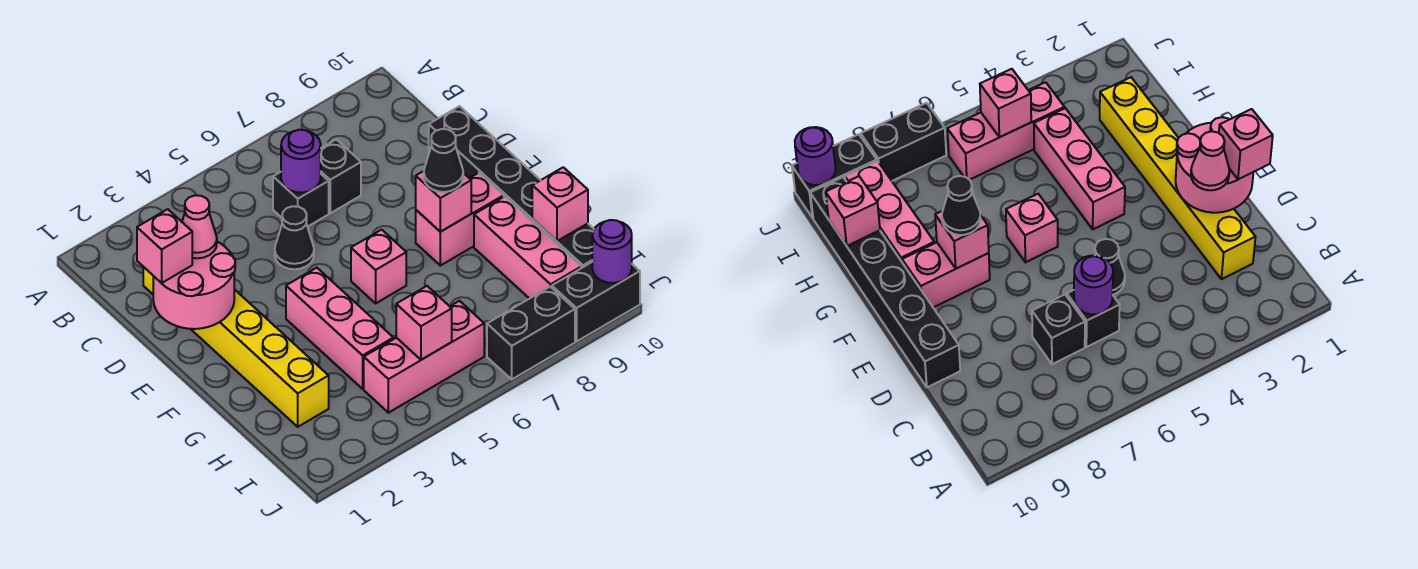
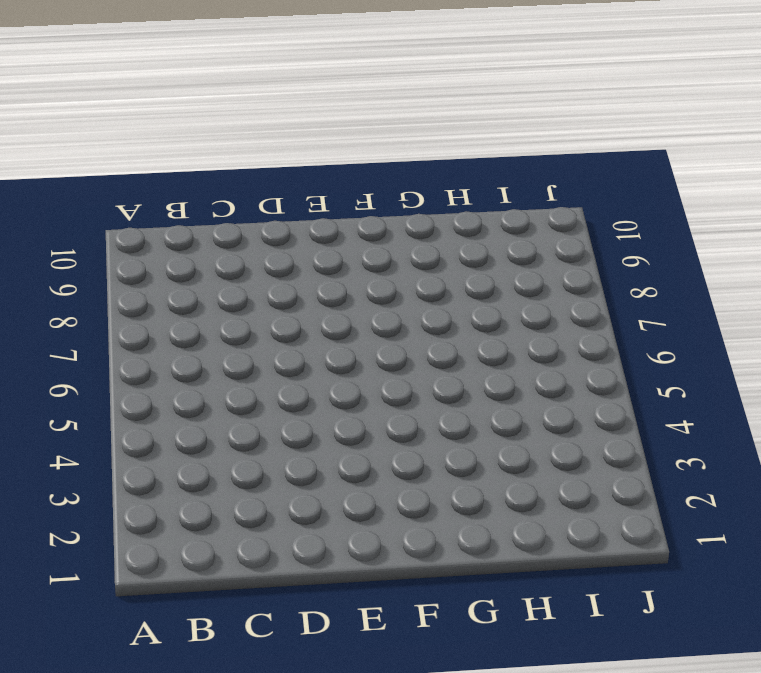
none -> yellow brick C2:H2 level 1
none -> black brick C6 level 1
none -> black brick C7 level 1

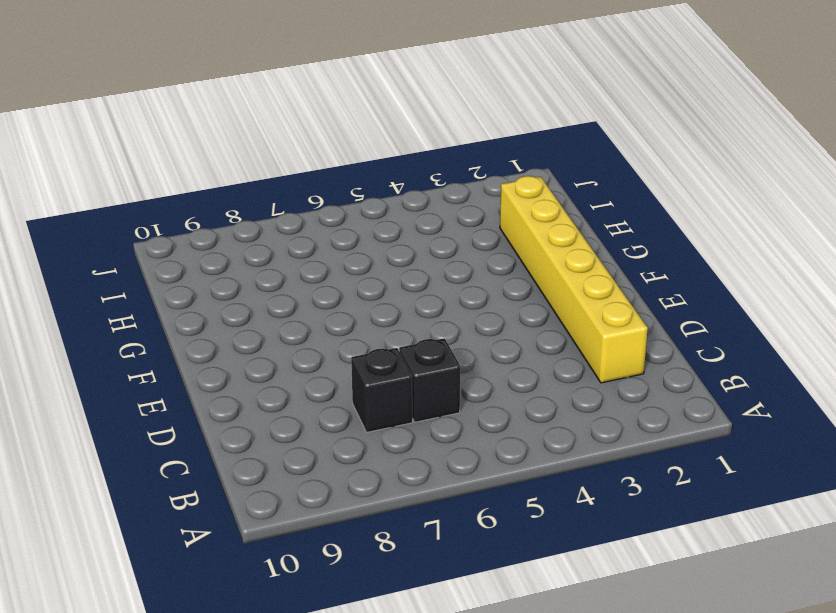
none -> black cone D5 level 1
none -> black brick D10:I10 level 1
none -> pink brick F4:H4 level 1

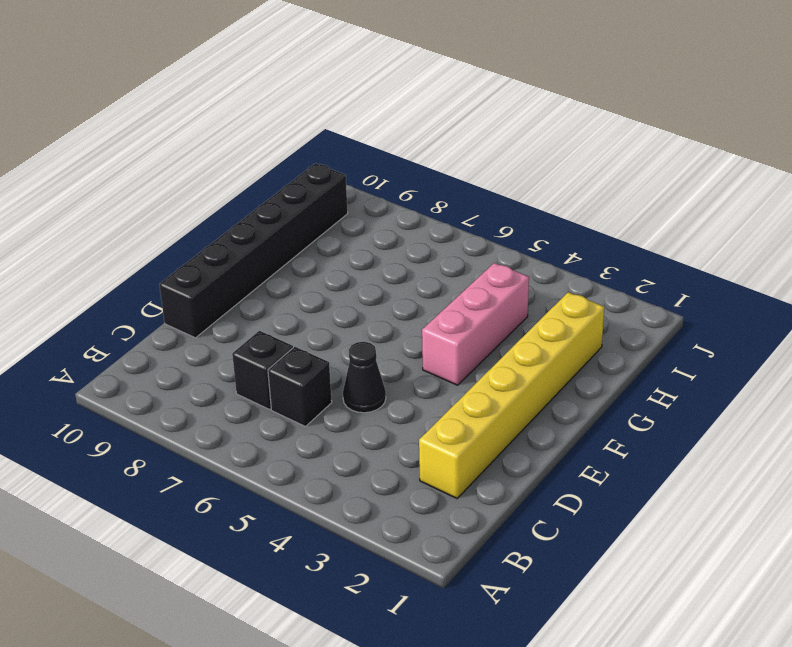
none -> pink brick F6 level 1
none -> pink brick F8:F9 level 1
none -> pink brick G9:I9 level 1

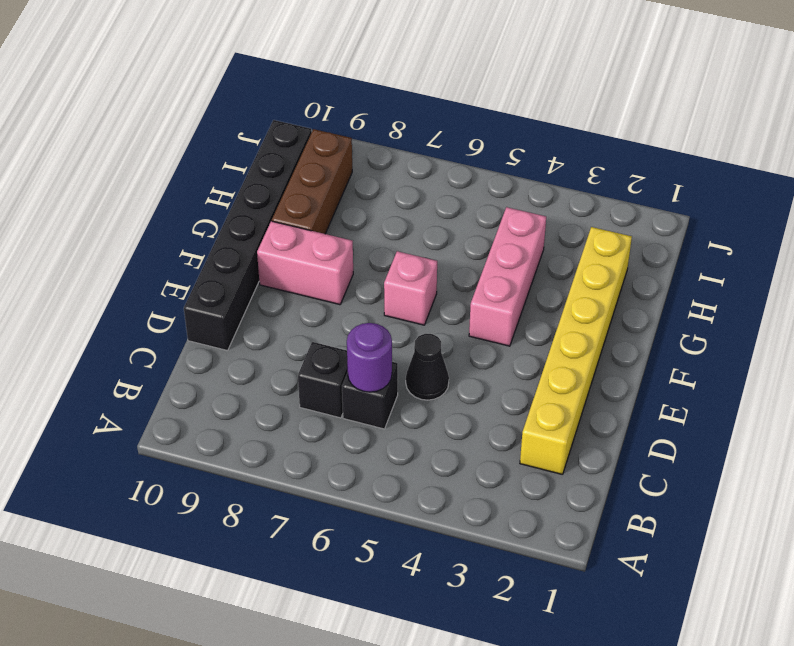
brown brick G9:I9 level 1 -> pink brick G9:I9 level 1
none -> pink brick I4:I6 level 1
none -> black brick J7:J8 level 1
none -> black brick J9:J10 level 1

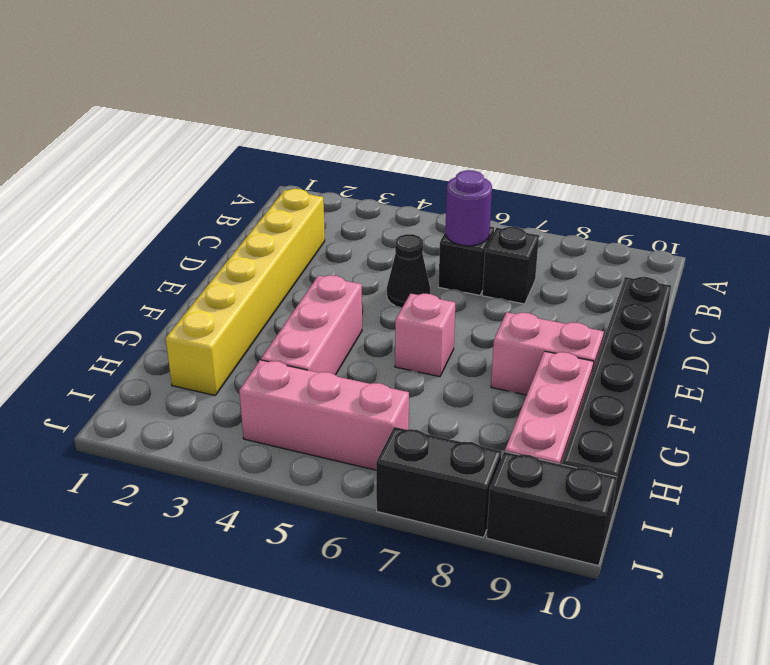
none -> pink round brick D1:E2 level 2
none -> pink brick F8 level 2
none -> pink brick H10 level 2

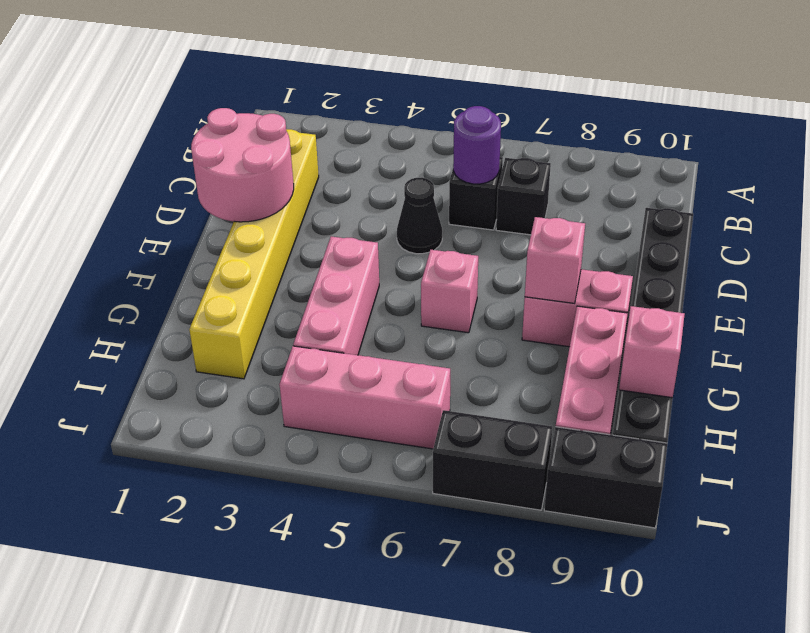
none -> pink brick I5 level 2
none -> purple round brick J10 level 2
none -> pink brick D1 level 3

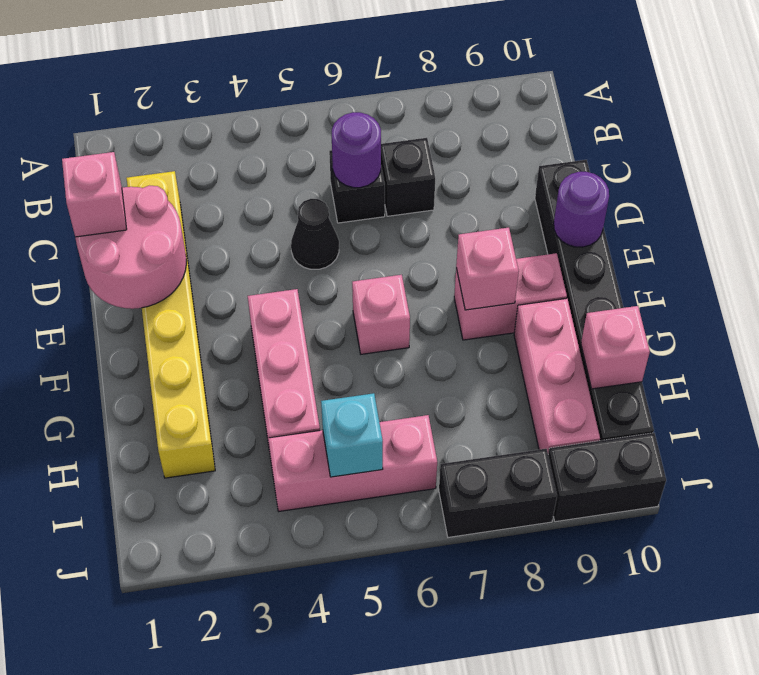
purple round brick E10 level 2 -> purple round brick J10 level 2
cyan brick I5 level 2 -> pink brick I5 level 2
none -> pink cone D2 level 3
none -> black cone F8 level 3

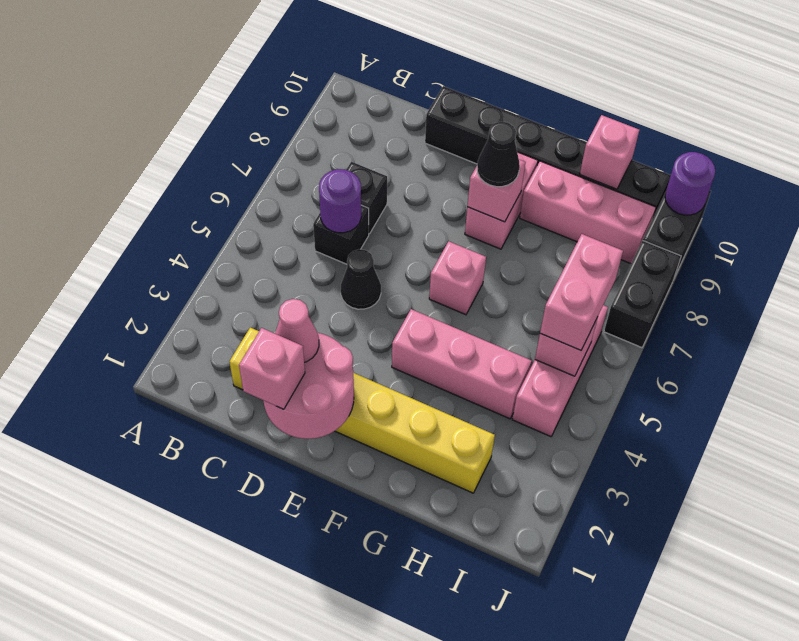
pink brick I5:I6 level 3 -> none

